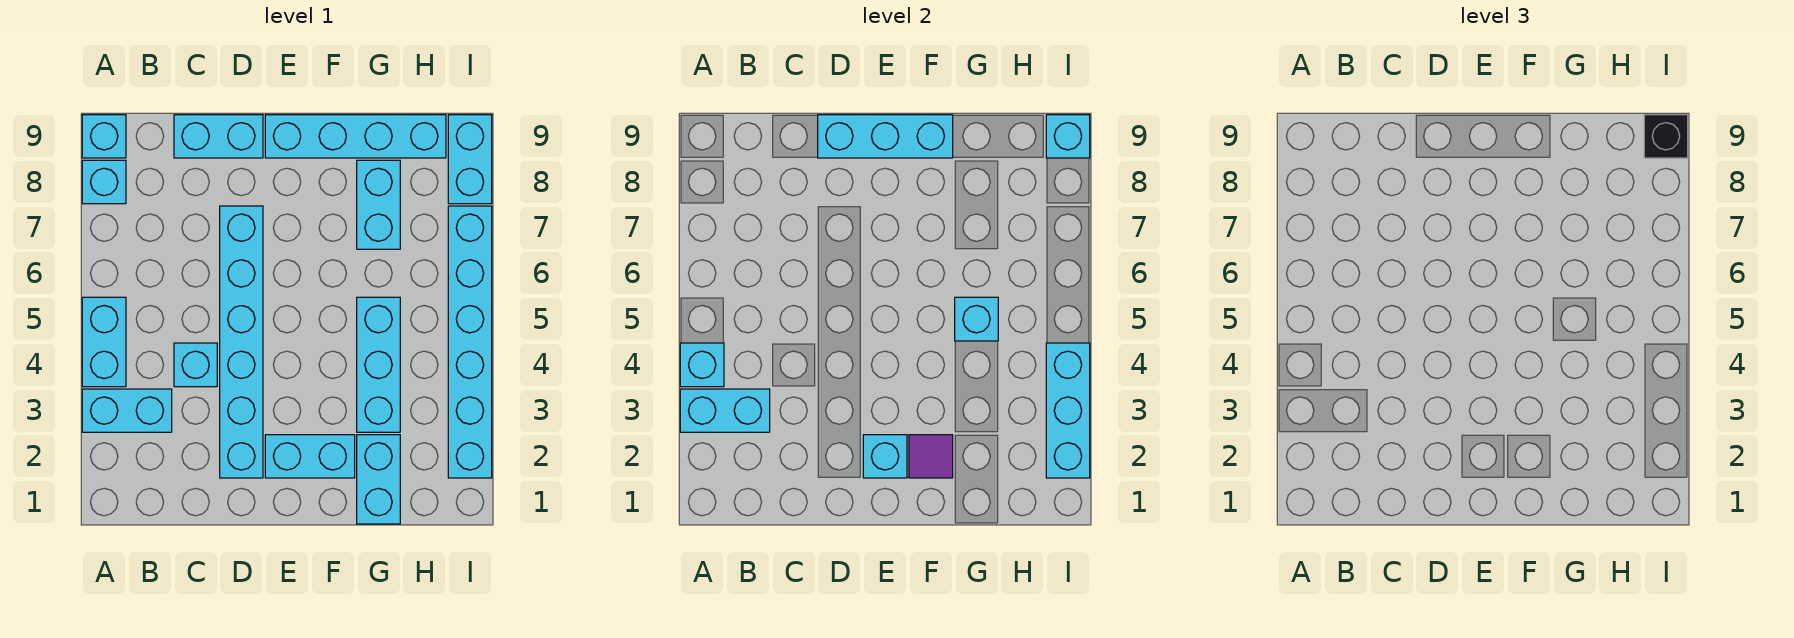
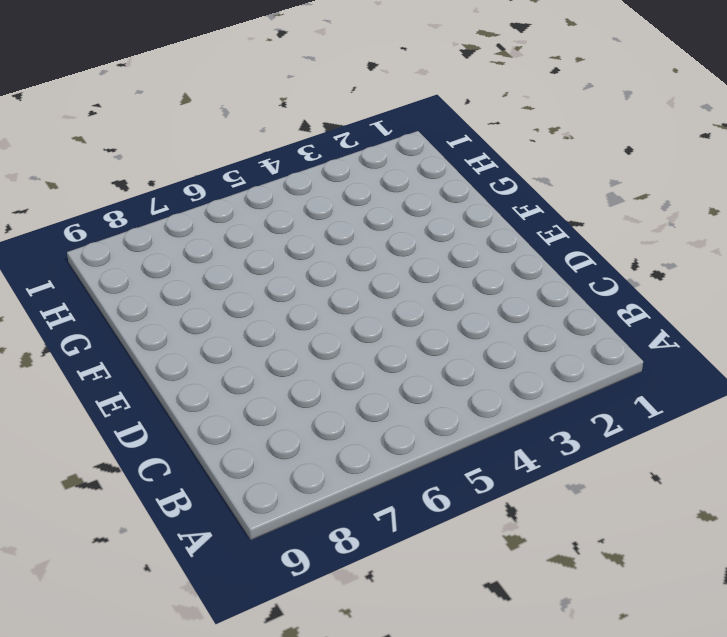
none -> cyan brick A3:B3 level 1
none -> cyan brick A4:A5 level 1
none -> cyan brick A8 level 1

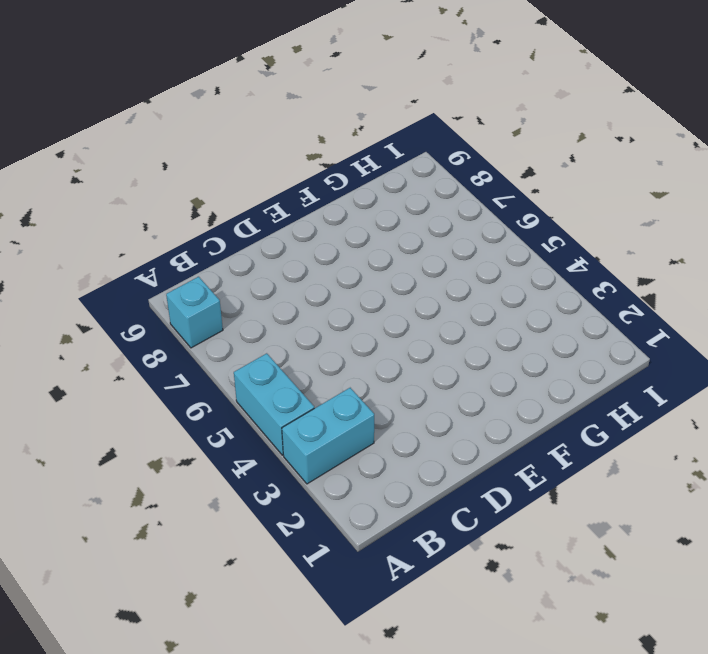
none -> cyan brick A9 level 1
none -> cyan brick C4 level 1
none -> cyan brick C9:D9 level 1

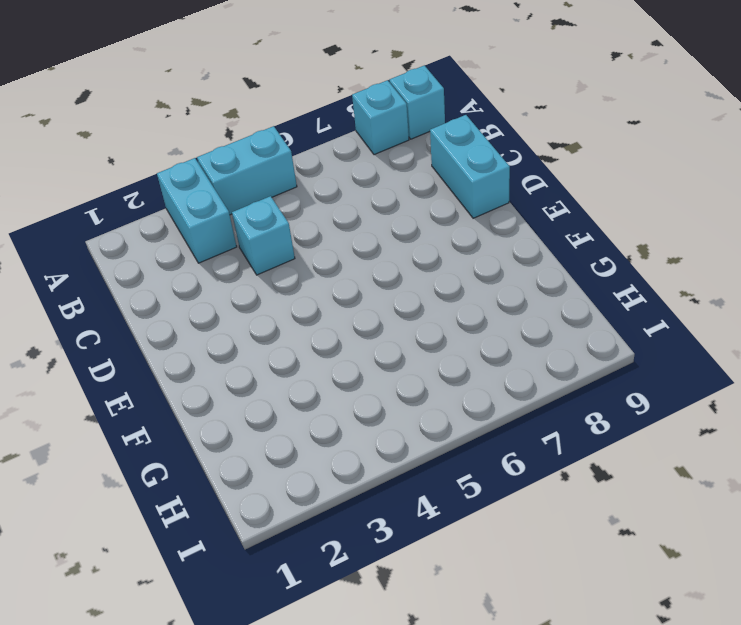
none -> cyan brick D2:D7 level 1
none -> cyan brick E2:F2 level 1
none -> cyan brick E9:H9 level 1

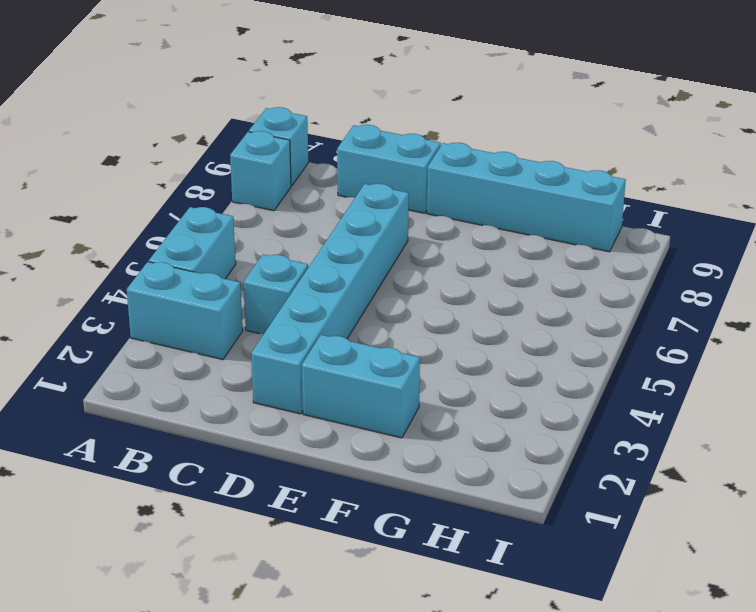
none -> cyan brick G1:G2 level 1
none -> cyan brick G3:G5 level 1
none -> cyan brick G7:G8 level 1

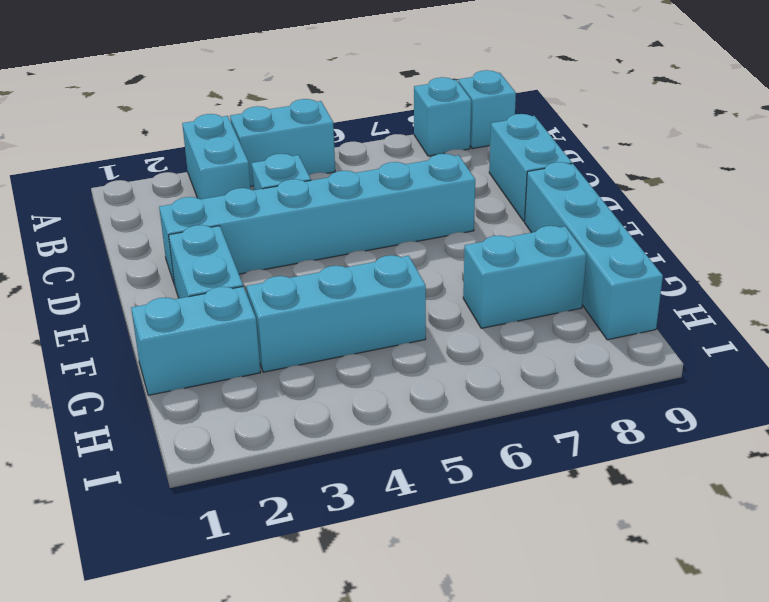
none -> cyan brick I2:I7 level 1
none -> cyan brick I8:I9 level 1
none -> cyan brick A3:B3 level 2

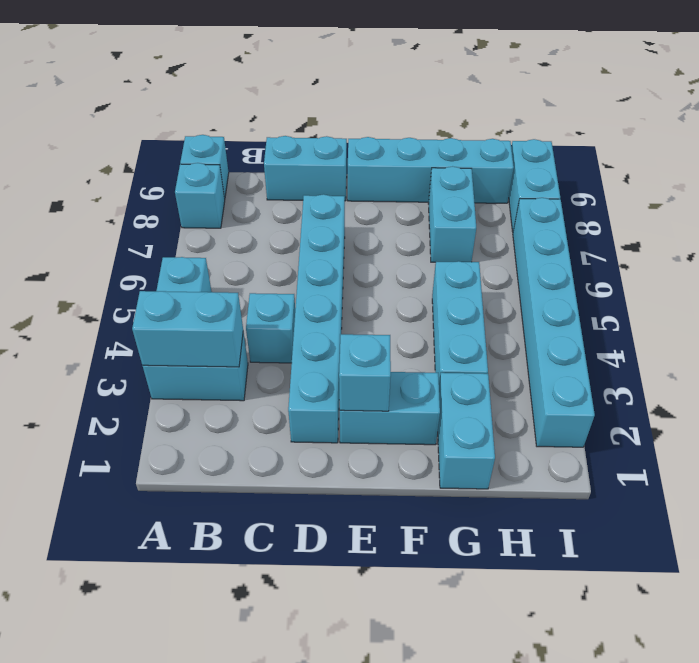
none -> cyan brick A4 level 2
none -> cyan brick D9:F9 level 2
none -> purple tile F2 level 2

